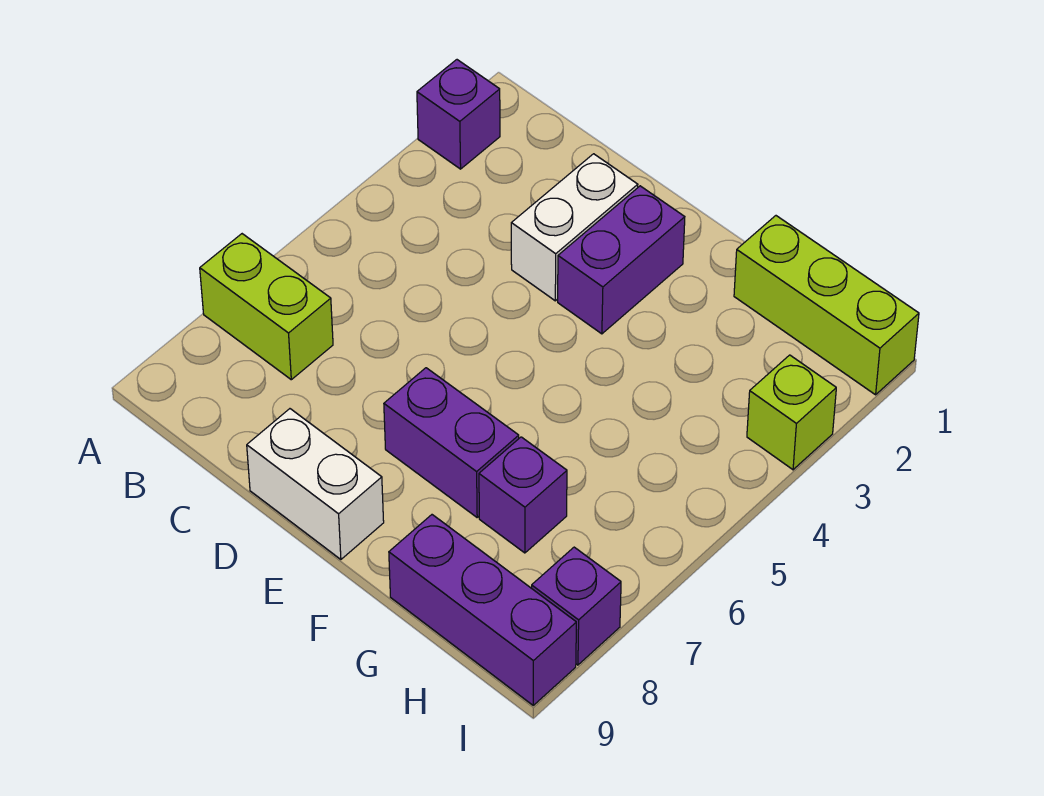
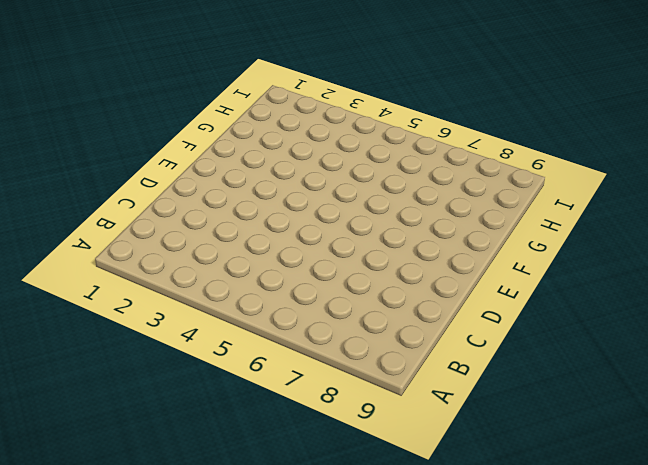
none -> purple brick A2 level 1
none -> lime brick A7:B7 level 1

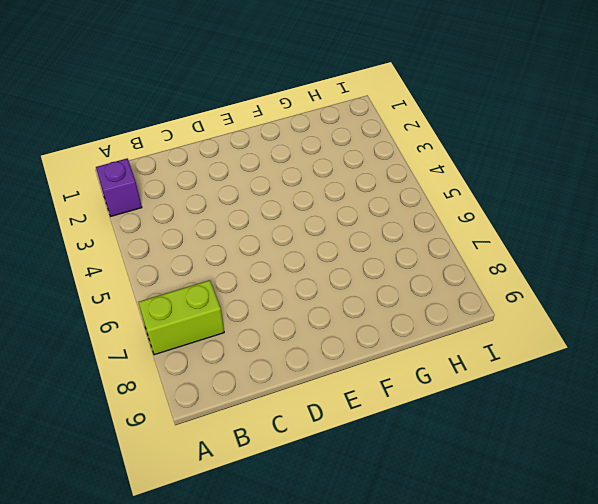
none -> white brick D2:D3 level 1
none -> white brick D9:E9 level 1

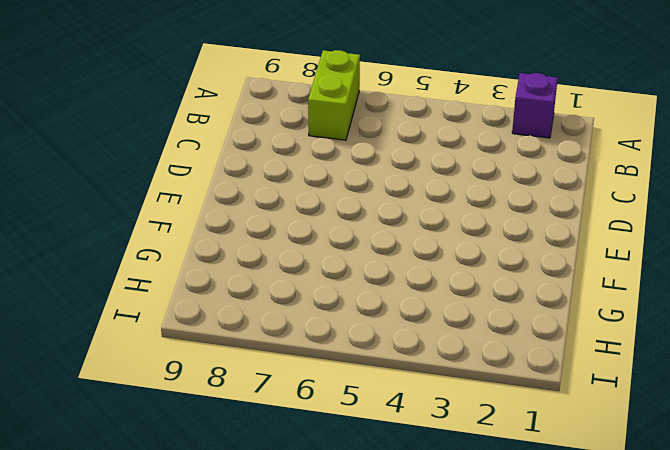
none -> white brick D2:D3 level 1
none -> white brick D9:E9 level 1

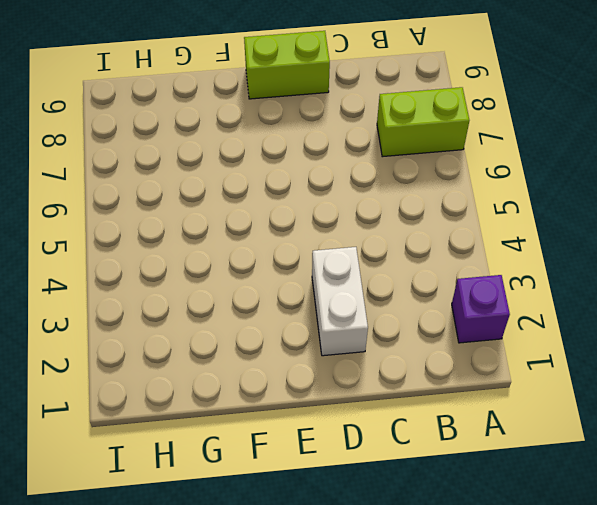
lime brick D9:E9 level 1 -> white brick D9:E9 level 1
none -> purple brick E2:E3 level 1
none -> purple brick E7:F7 level 1

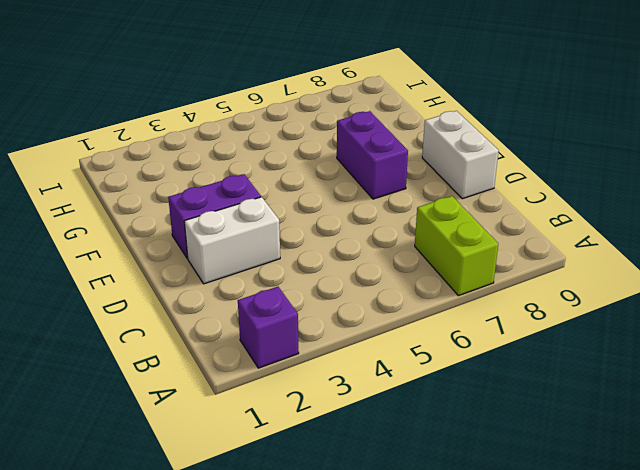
none -> lime brick G1:I1 level 1
none -> purple brick G7 level 1

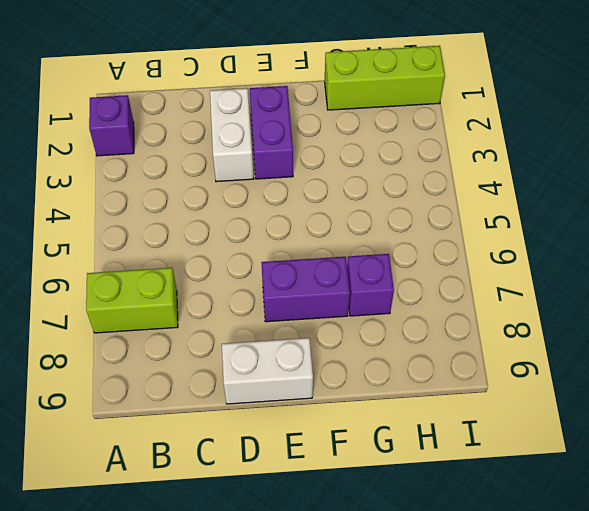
none -> purple brick G9:I9 level 1
none -> lime brick I3 level 1

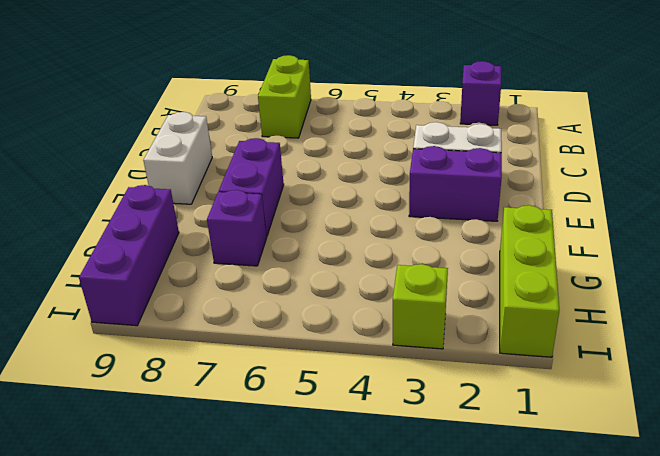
none -> purple brick I8 level 1

